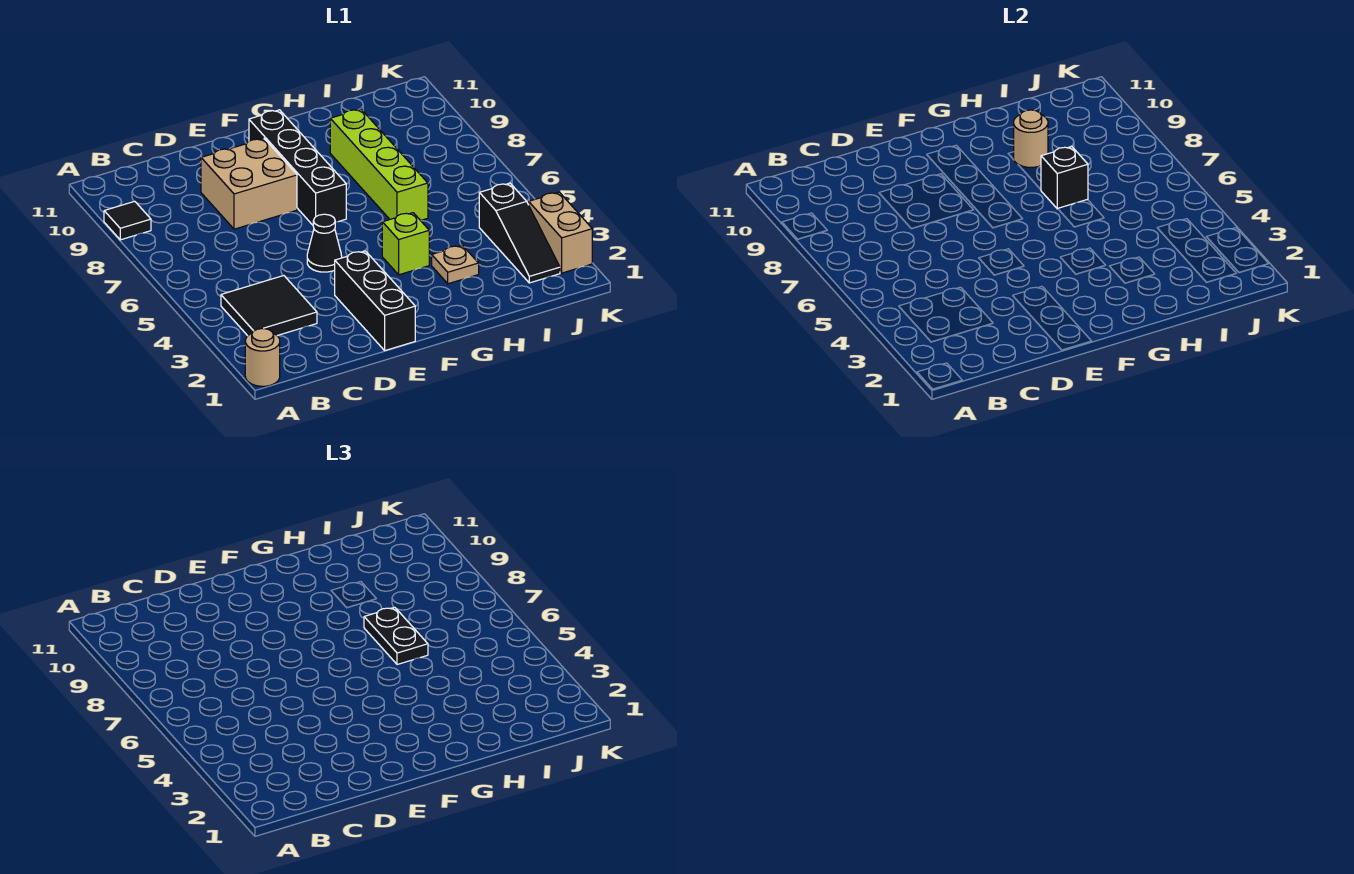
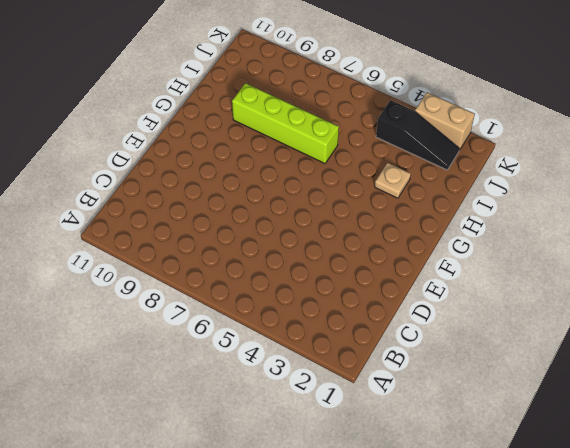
none -> tan round brick A1 level 1
none -> black tile A9 level 1
none -> black tile B3:C4 level 1

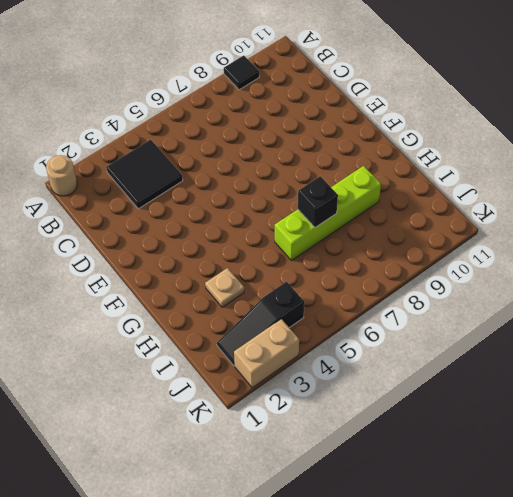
none -> tan brick D8:E9 level 1
none -> black brick E1:E3 level 1
none -> black cone E5 level 1

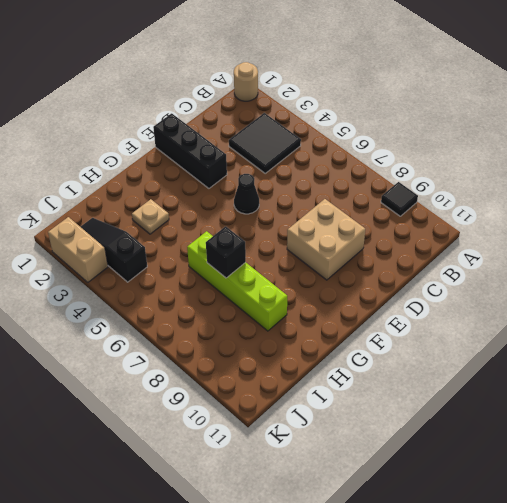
none -> black brick F7:F10 level 1
none -> lime brick G4 level 1
none -> tan round brick H9 level 2

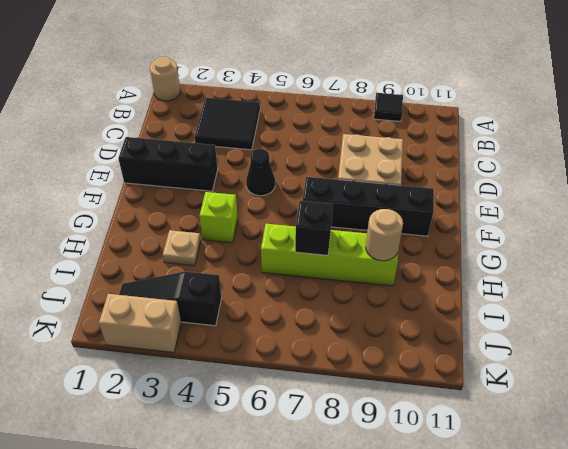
none -> black plate H6:H7 level 3

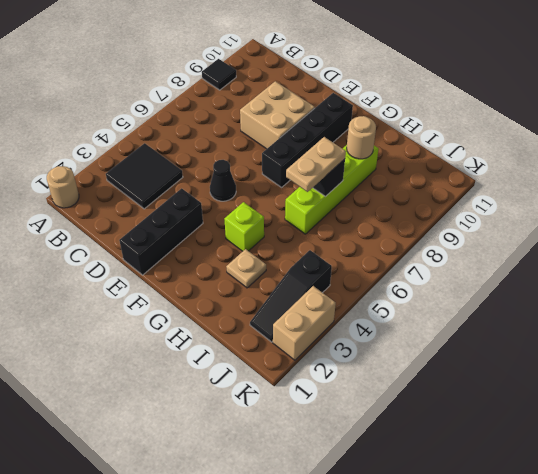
tan plate H6:H7 level 3 -> black plate H6:H7 level 3

